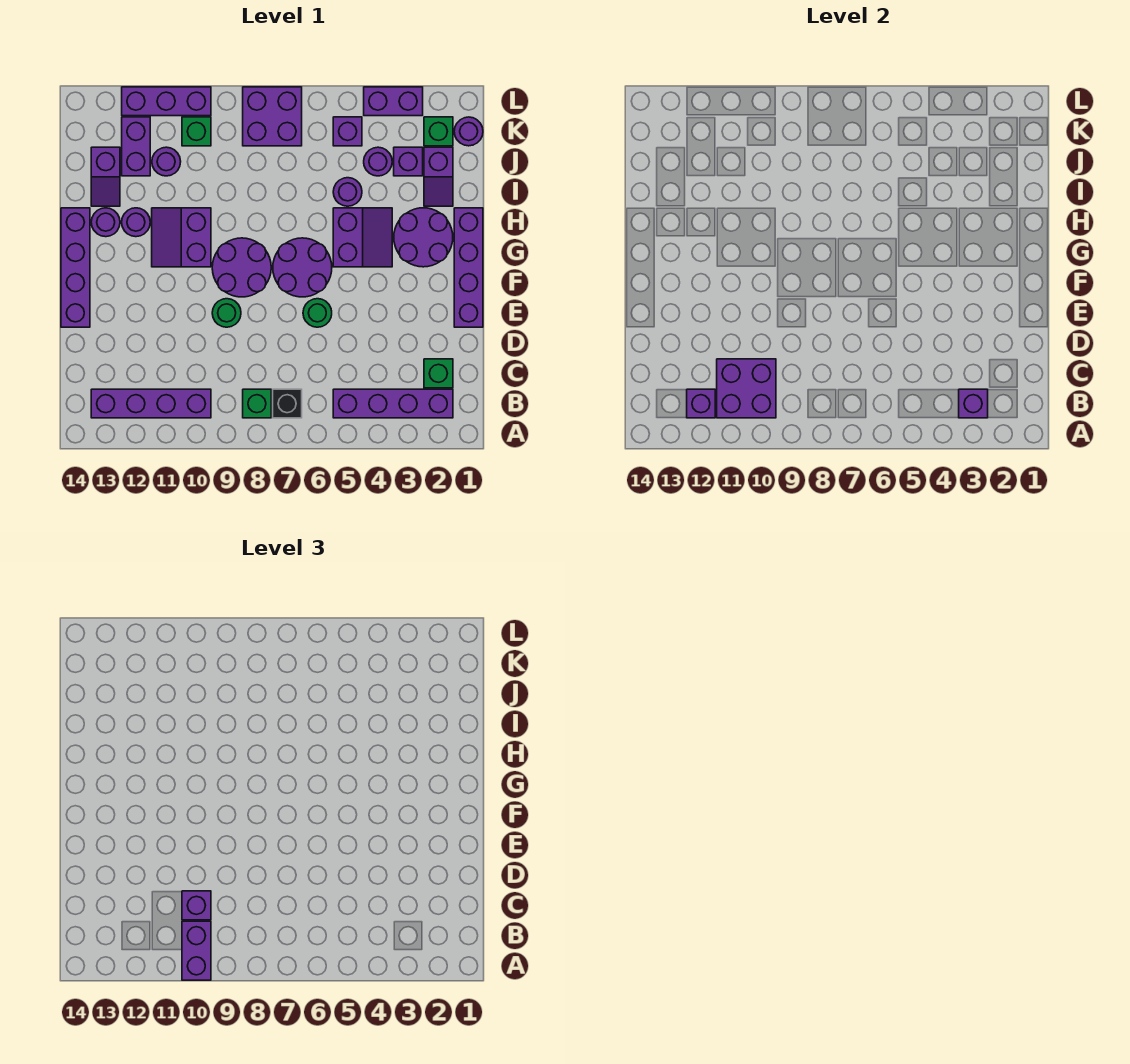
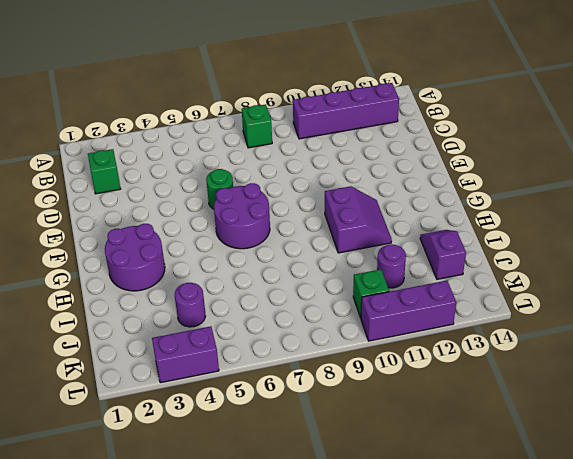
none -> purple brick B2:B5 level 1
none -> black brick B7 level 1
none -> purple brick E1:H1 level 1
none -> green round brick E9 level 1

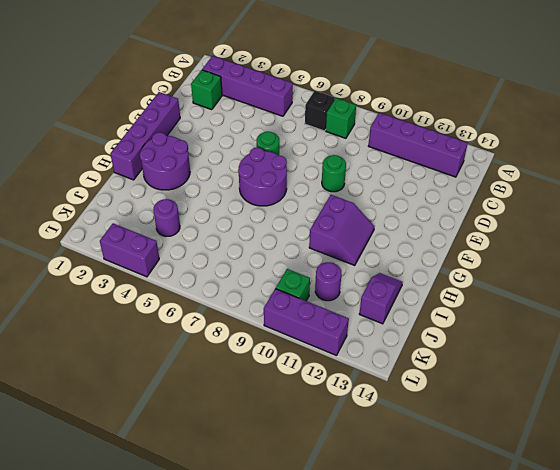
none -> purple brick E14:H14 level 1
none -> purple round brick F8:G9 level 1
none -> purple slope G4:H5 level 1 top 5
none -> purple round brick H12 level 1

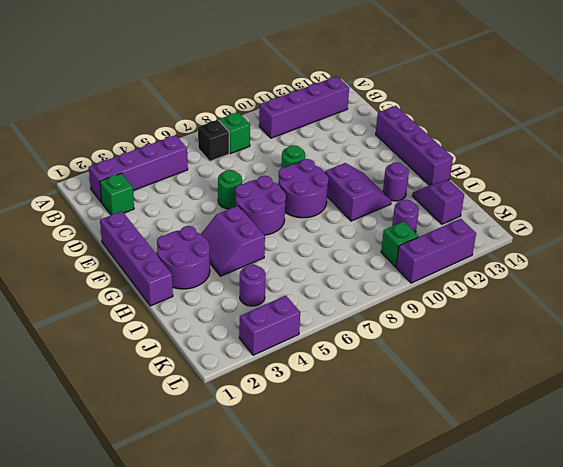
none -> purple round brick H13 level 1
none -> purple slope I2:J2 level 1 top J
none -> purple round brick I5 level 1
none -> purple brick J3 level 1

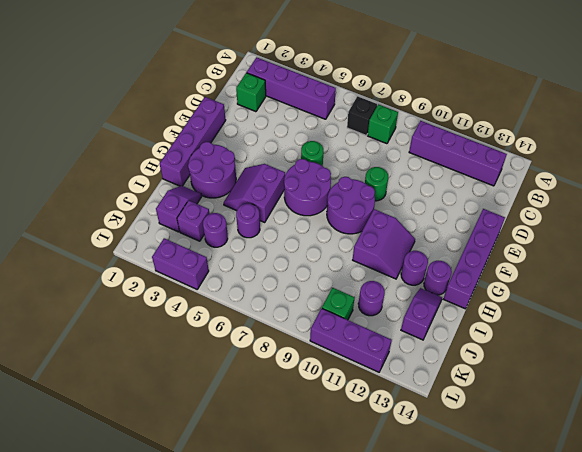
none -> purple brick J12:K12 level 1
none -> purple round brick K1 level 1
none -> green brick K2 level 1
none -> purple brick K5 level 1

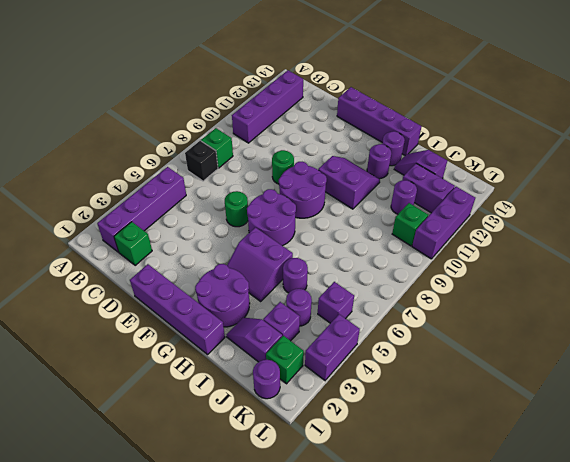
none -> purple brick K7:L8 level 1
none -> purple brick B3 level 2
none -> purple brick B10:C11 level 2
none -> purple brick B12 level 2

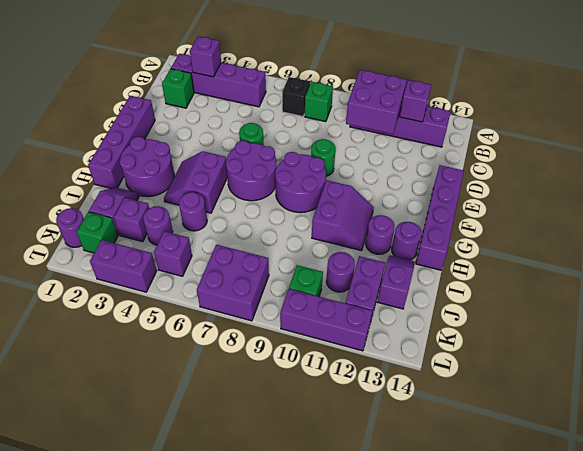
none -> purple brick A10:B10 level 3
none -> purple brick C10 level 3

